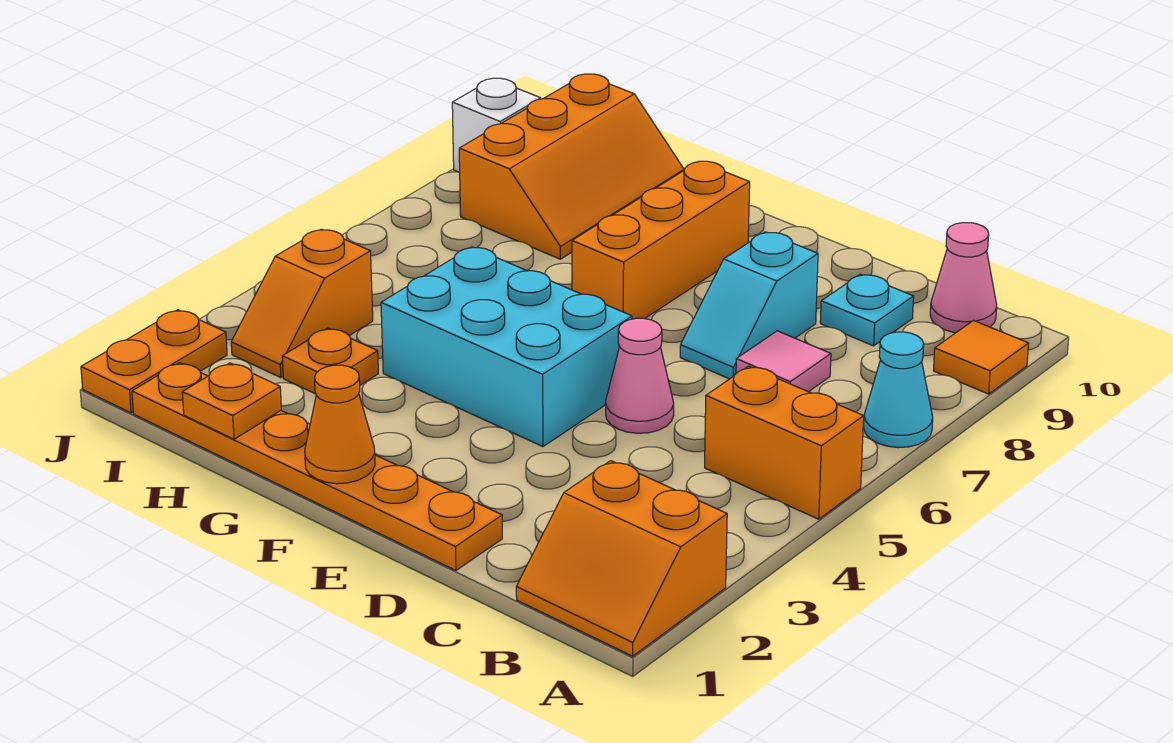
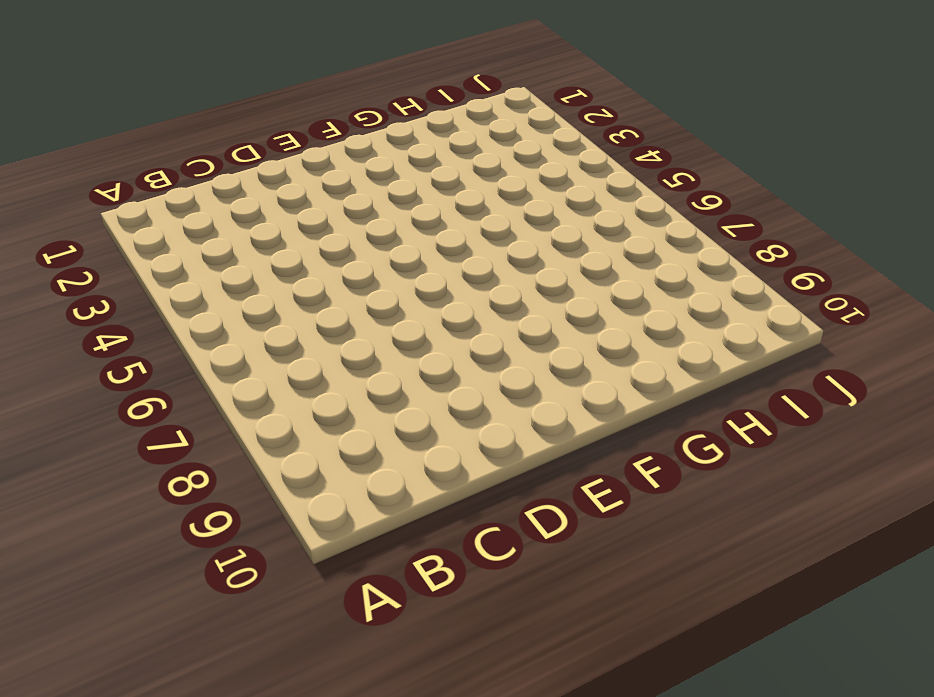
none -> orange slope A1:B2 level 1 top 2
none -> orange brick A5:B5 level 1
none -> cyan cone A7 level 1

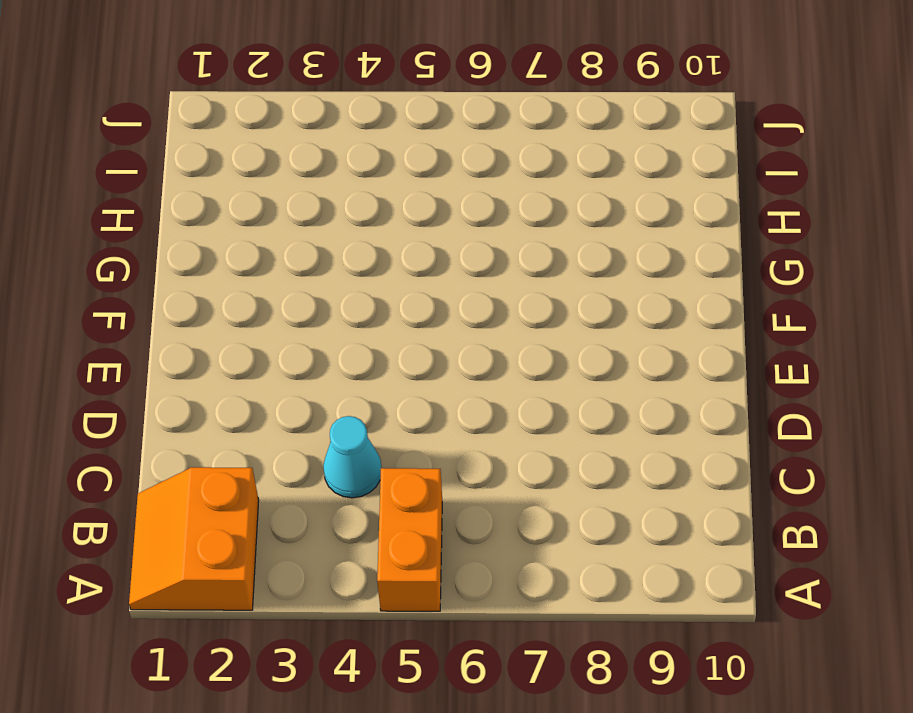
cyan cone C4 level 1 -> cyan cone A7 level 1
none -> orange tile A9 level 1
none -> pink cone B10 level 1
none -> pink tile C7 level 1

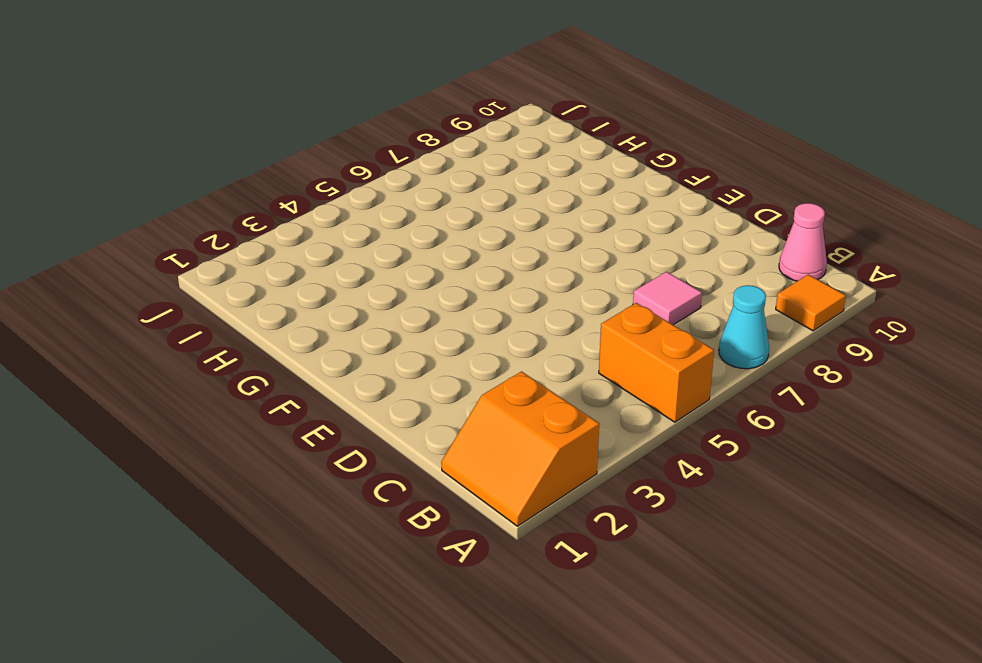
none -> cyan plate C9 level 1
none -> orange plate D1:I1 level 1
none -> pink cone D5 level 1

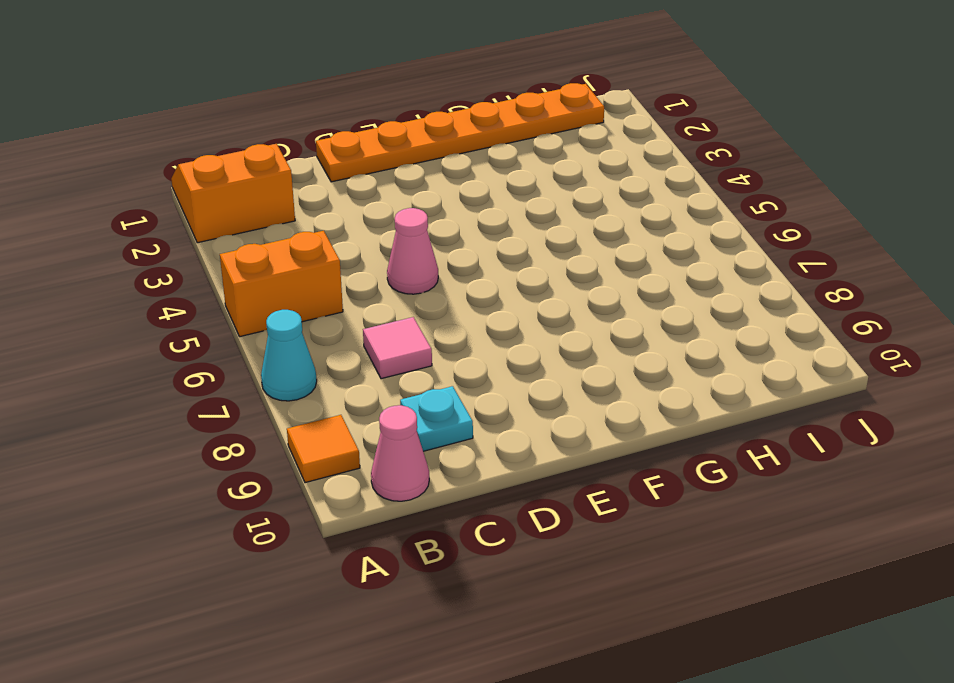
none -> cyan slope D7:D8 level 1 top 8
none -> cyan brick E4:G5 level 1
none -> orange brick F7:F9 level 1

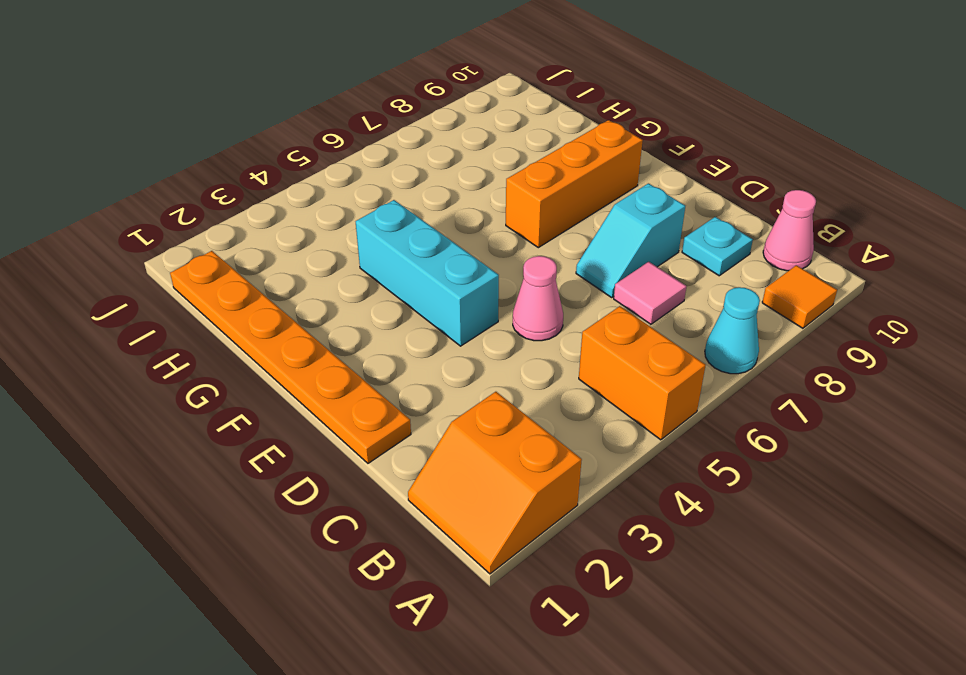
cyan brick E4:G4 level 1 -> cyan brick E4:G5 level 1
none -> orange plate H3 level 1
none -> orange slope H8:I10 level 1 top I
none -> orange slope I3:I4 level 1 top 4

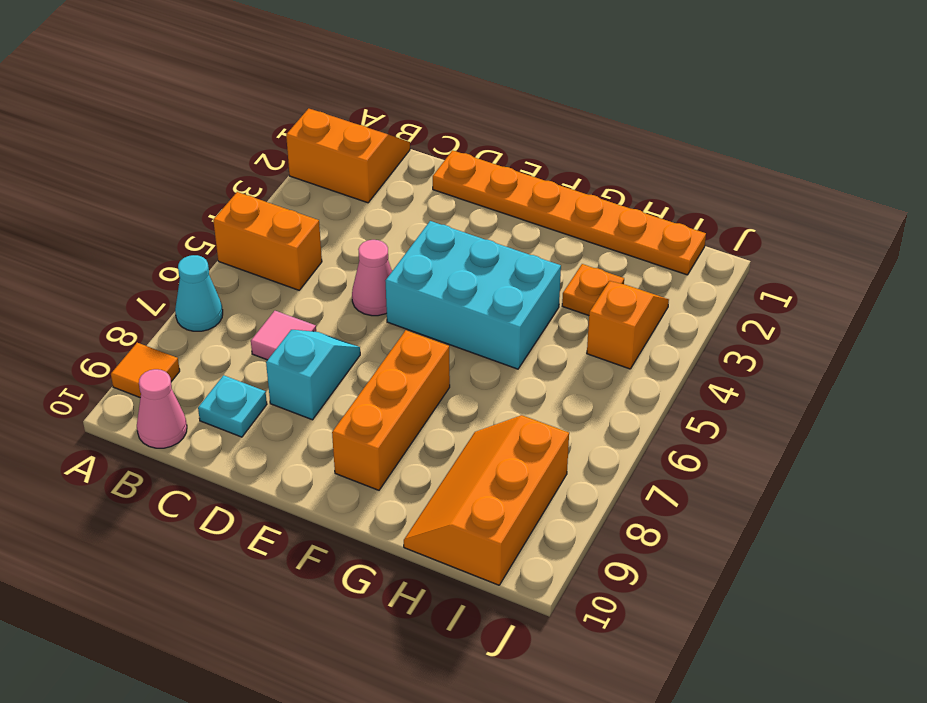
none -> orange plate J1:J2 level 1
none -> white brick J9 level 1
none -> orange cone F1 level 2

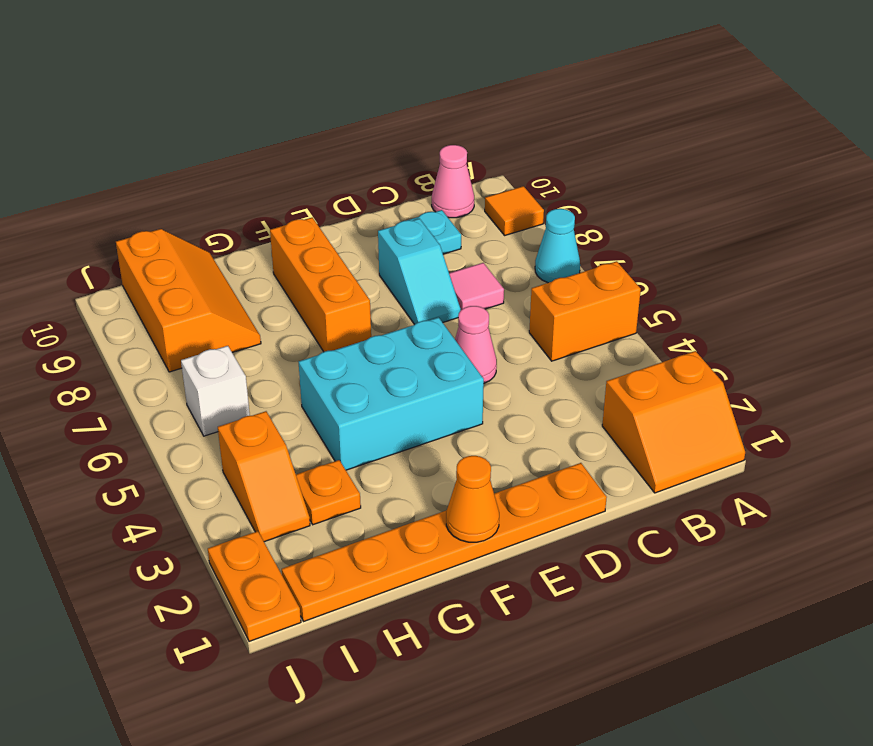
white brick I6 level 1 -> white brick J9 level 1
none -> orange plate H1 level 2

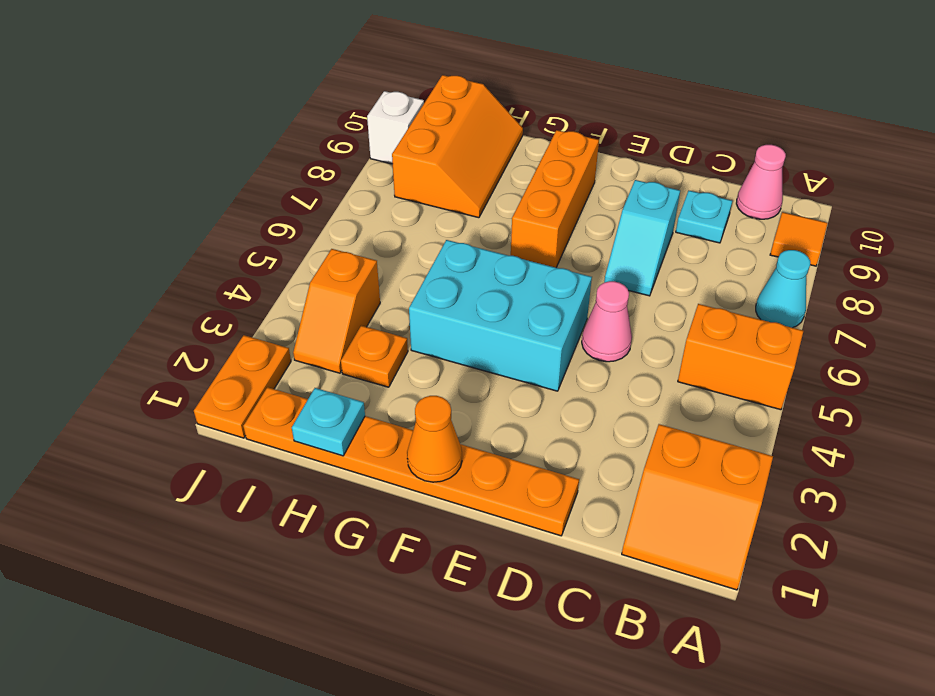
cyan plate H1 level 2 -> orange plate H1 level 2
none -> pink tile C7 level 1

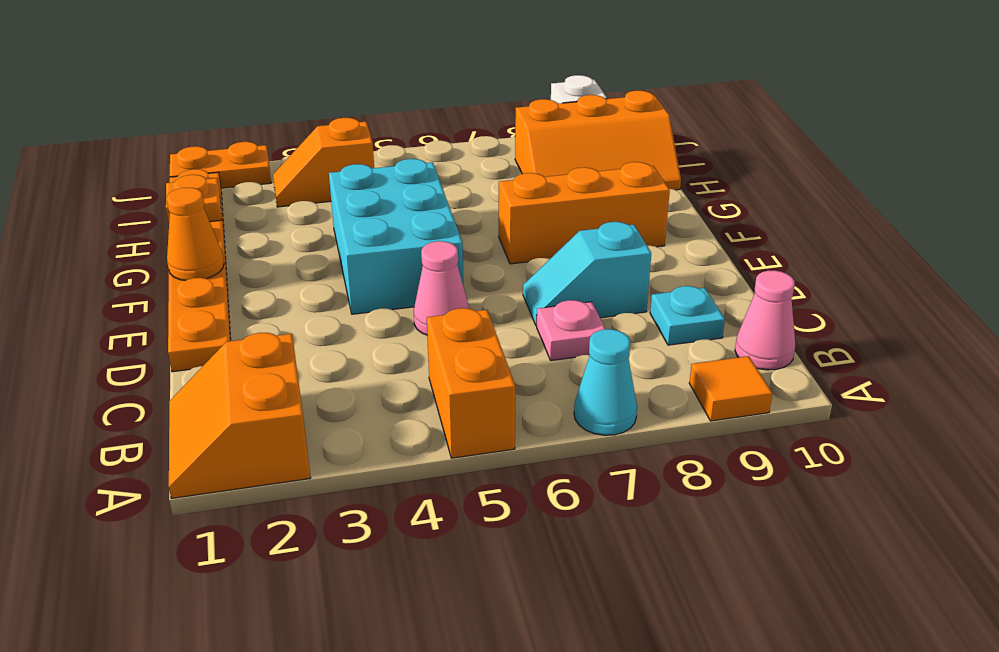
pink plate C7 level 1 -> pink tile C7 level 1
none -> orange plate H3 level 1

